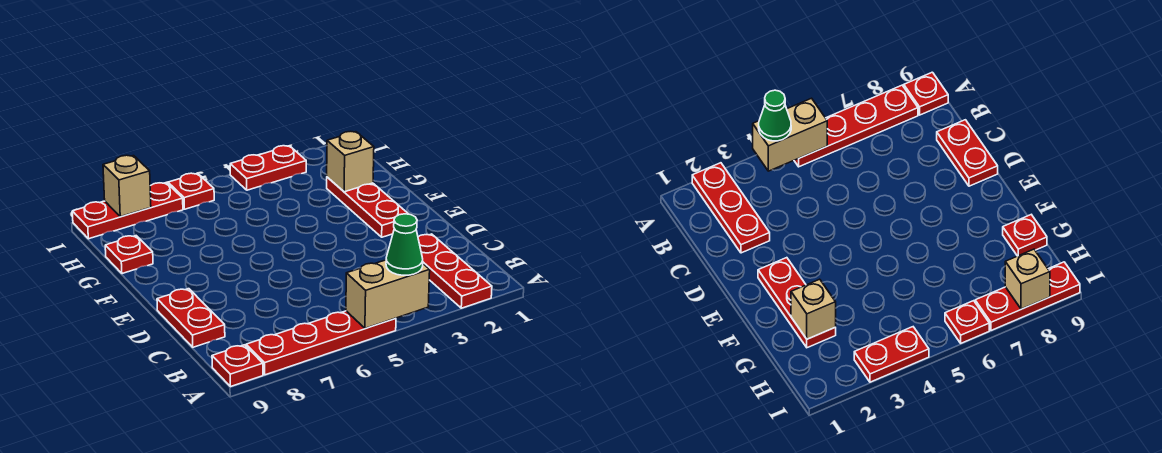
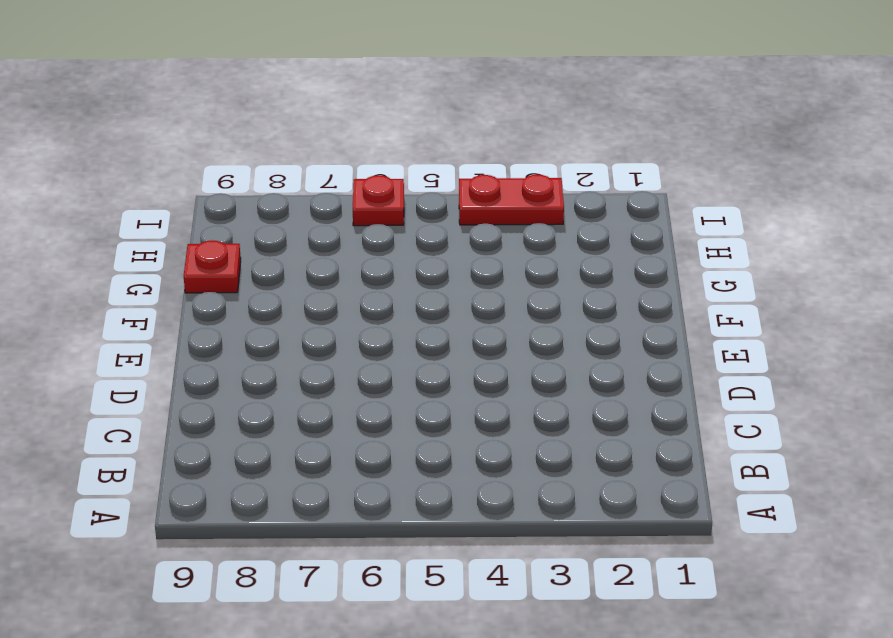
none -> red plate A2:C2 level 1
none -> red plate A5:A8 level 1
none -> red plate A9 level 1

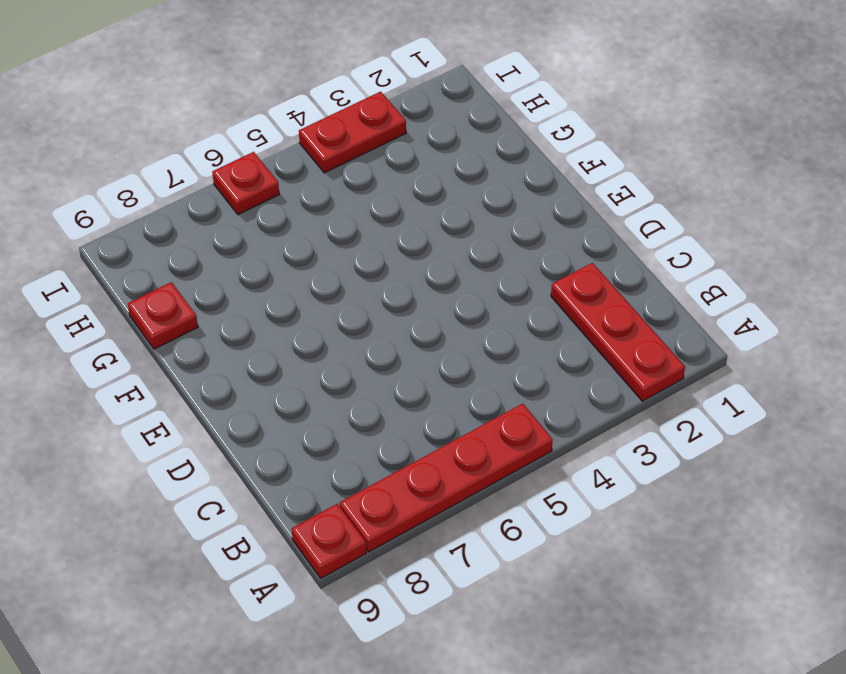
none -> red plate C9:D9 level 1
none -> red plate E2:G2 level 1
none -> red plate I7:I9 level 1

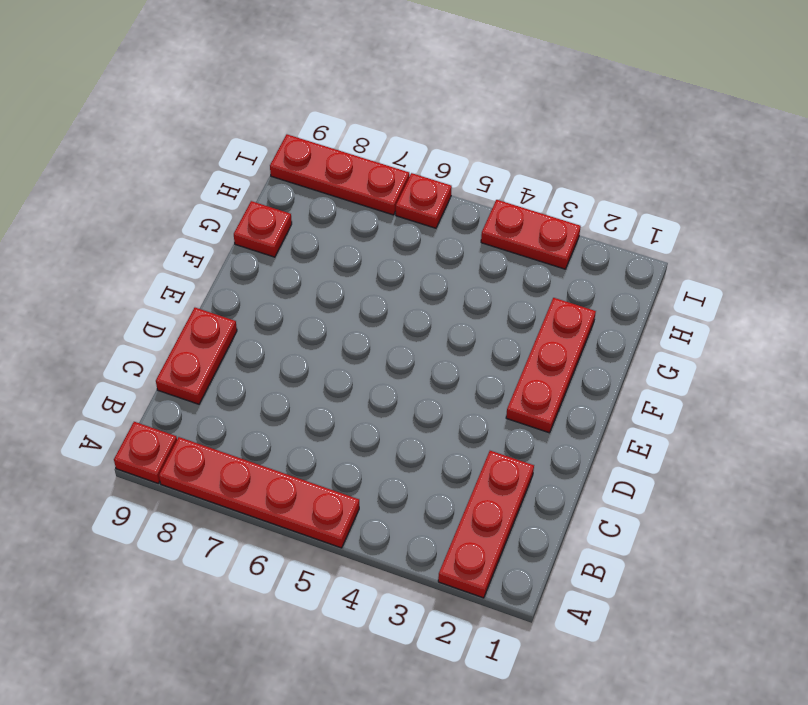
none -> tan brick A4:A5 level 2
none -> tan brick G2 level 2
none -> tan brick I8 level 2

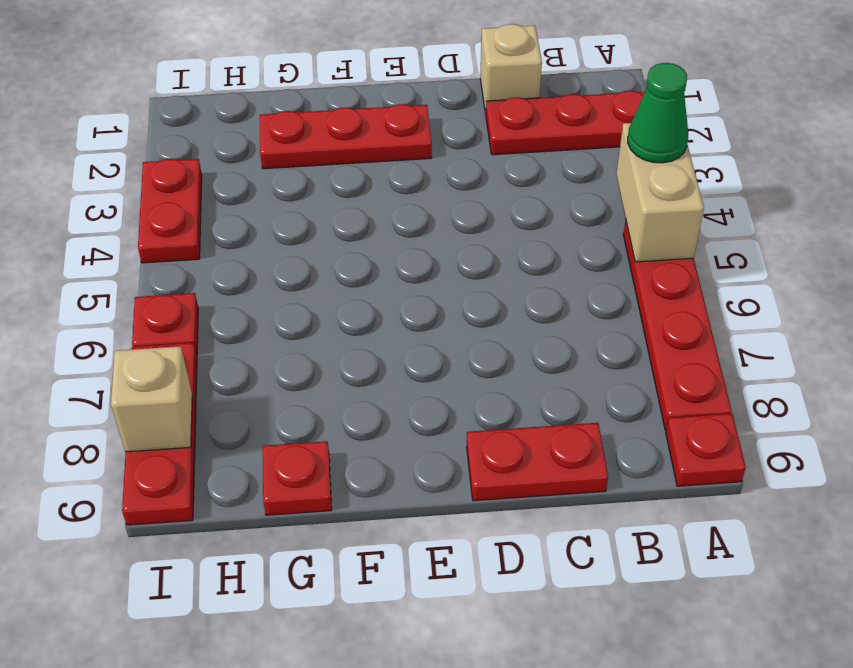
tan brick C1 level 1 -> tan brick G2 level 2

